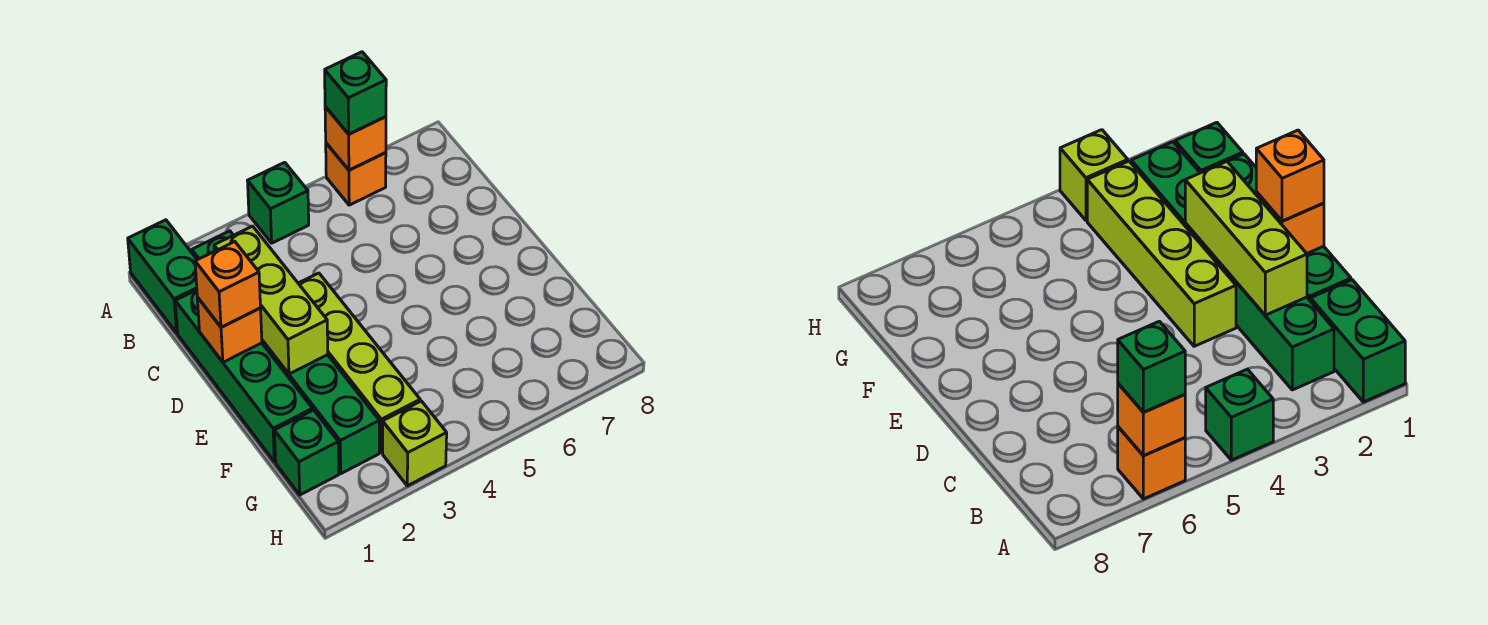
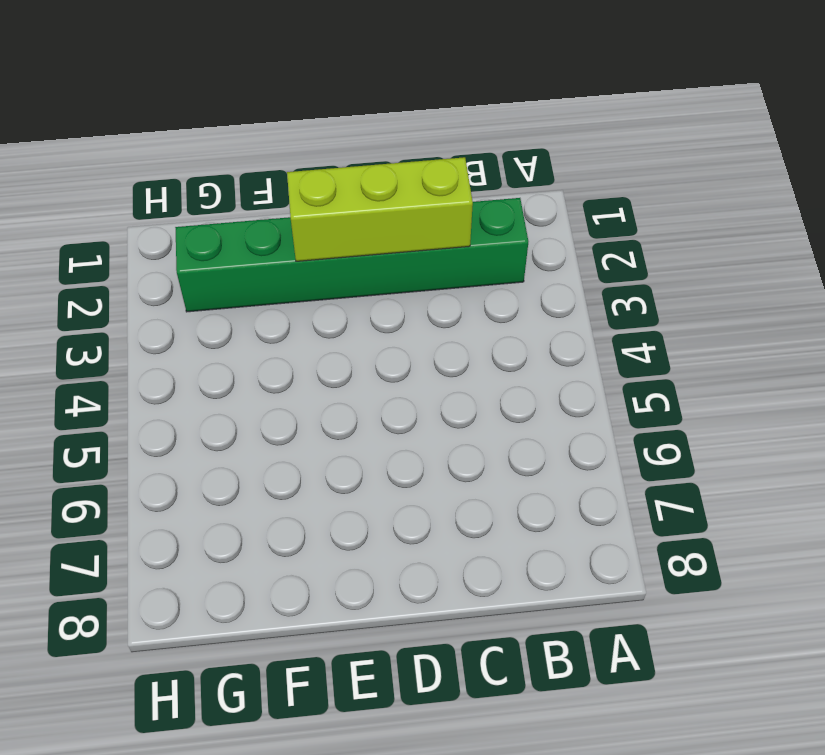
none -> green brick A1:B1 level 1
none -> green brick A4 level 1
none -> orange brick A6 level 1

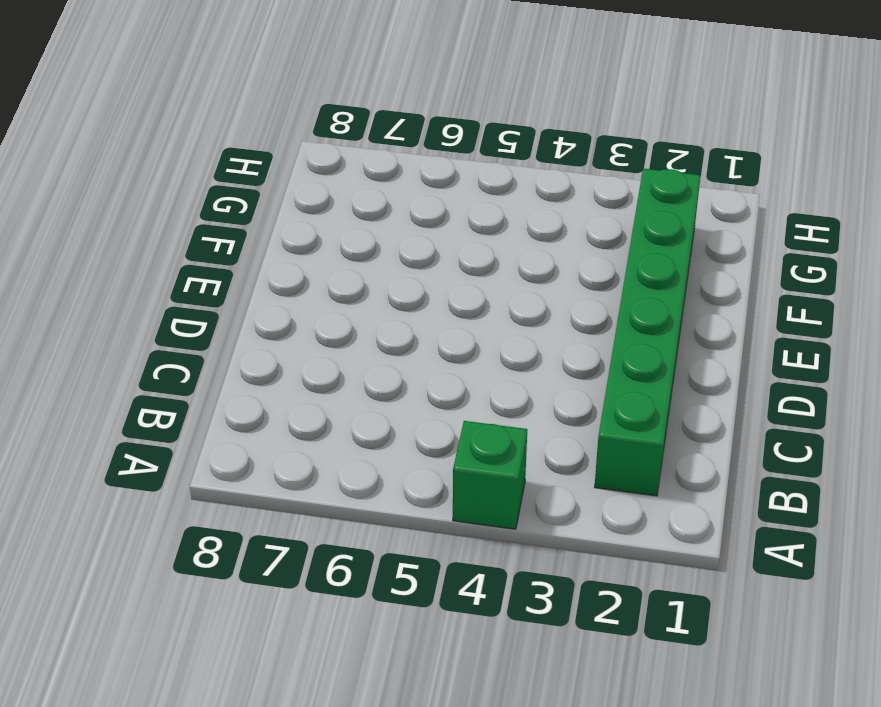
none -> green brick A1:B1 level 1
none -> orange brick A6 level 1
none -> green brick C1:F1 level 1

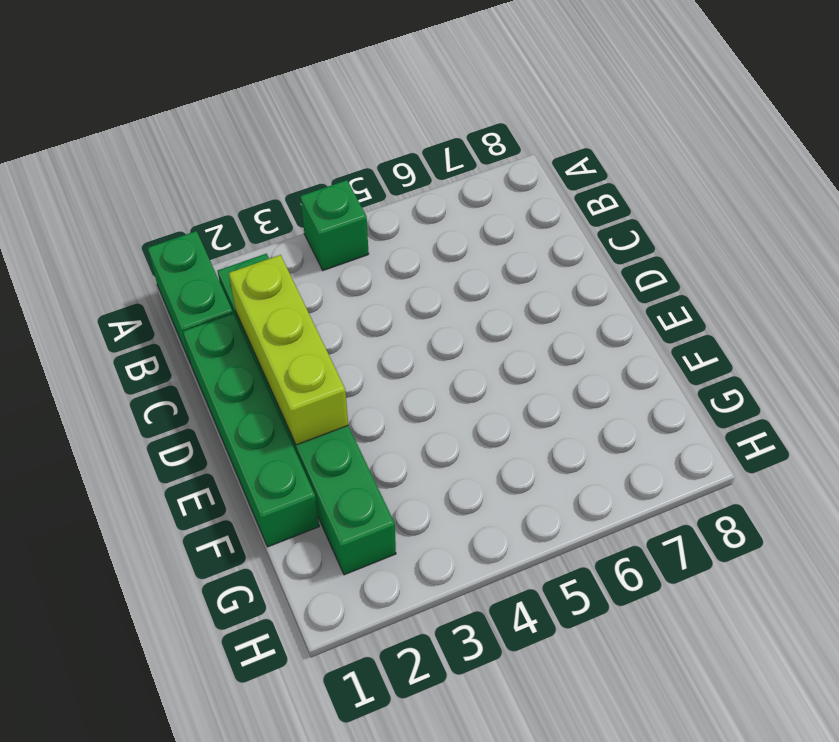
none -> orange brick A6 level 1
none -> lime brick D3:G3 level 1
none -> green brick G1 level 1

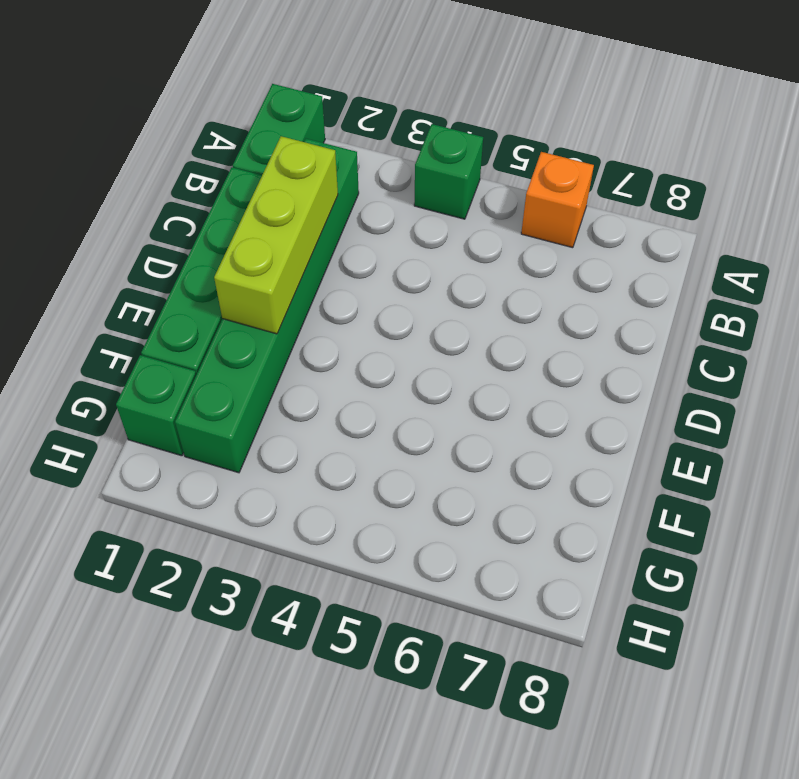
none -> lime brick D3:G3 level 1
none -> lime brick H3 level 1
none -> orange brick A6 level 2

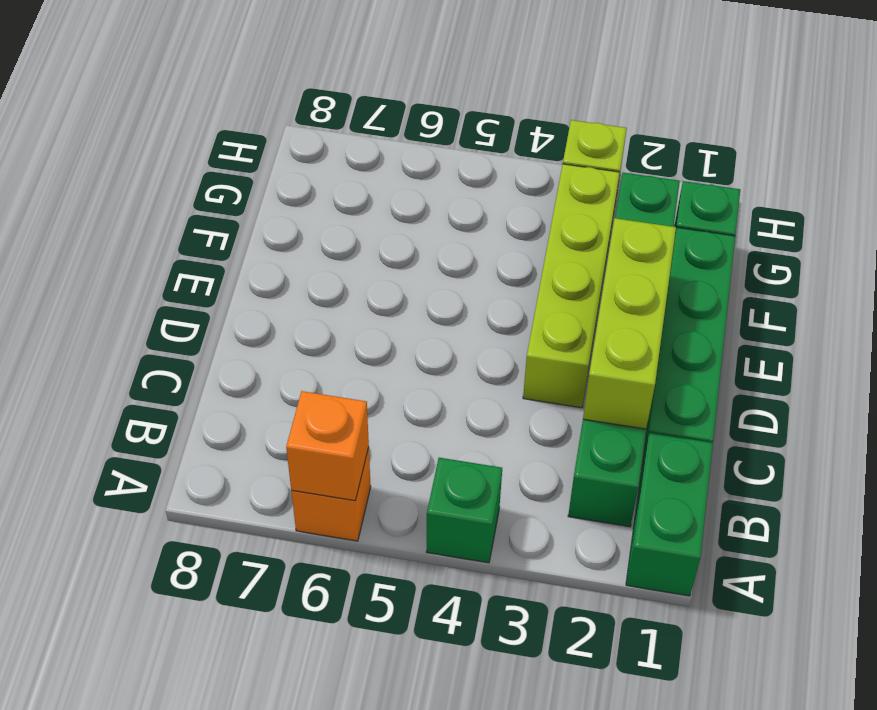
none -> orange brick D1 level 2
none -> green brick A6 level 3
none -> orange brick D1 level 3

